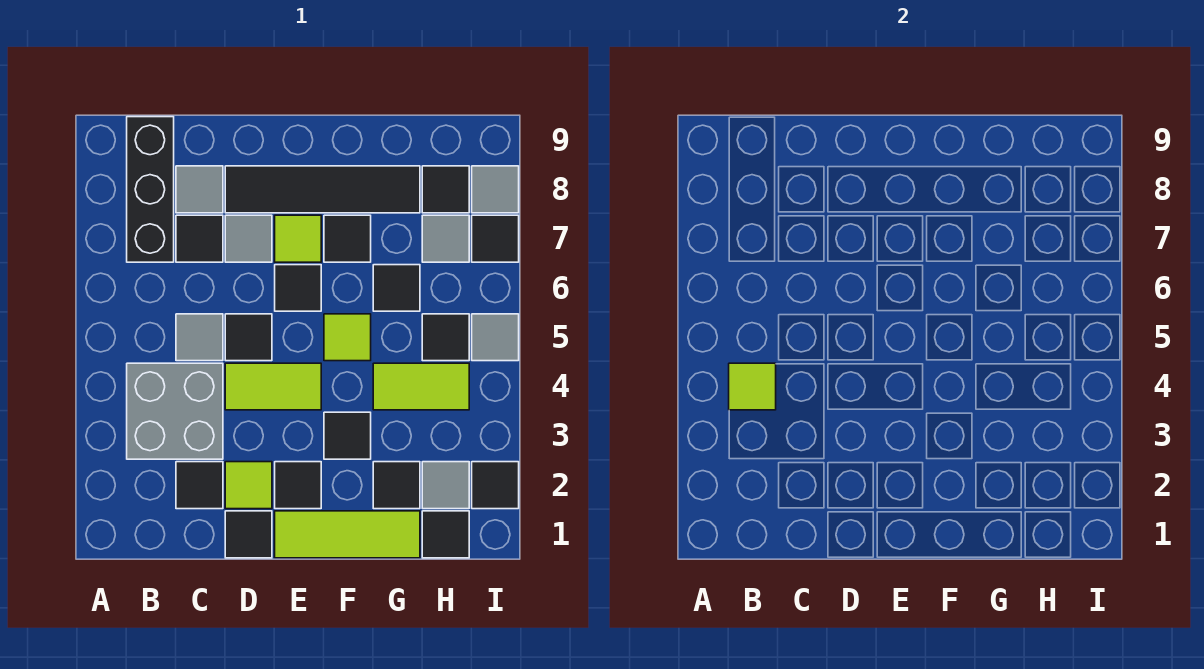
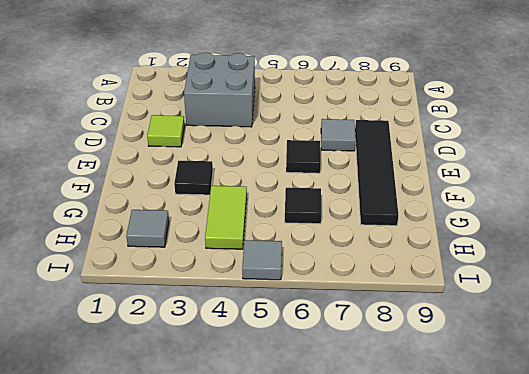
none -> black brick B7:B9 level 1
none -> black tile C2 level 1
none -> grey tile C5 level 1
none -> black tile C7 level 1

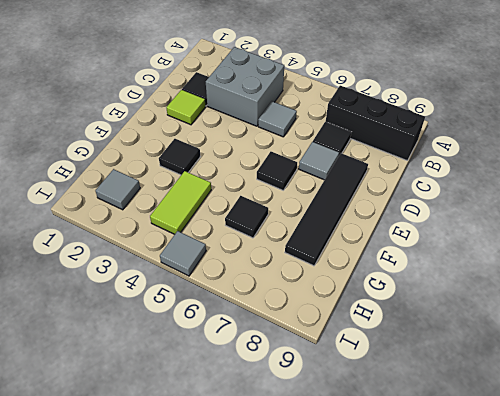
none -> grey tile C8 level 1
none -> black tile D1 level 1
none -> lime tile D4:E4 level 1
none -> black tile D5 level 1

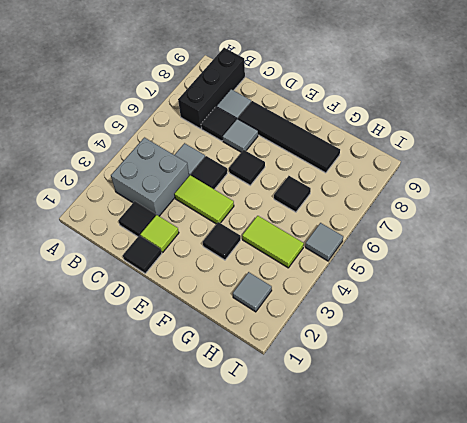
none -> lime tile E1:G1 level 1
none -> black tile E2 level 1
none -> lime tile E7 level 1
none -> lime tile F5 level 1

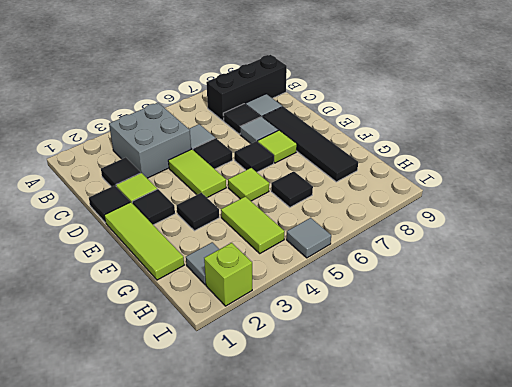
lime brick I2 level 1 -> black tile I2 level 1
none -> black tile F7 level 1
none -> black tile G2 level 1
none -> black tile H1 level 1
none -> black tile H5 level 1

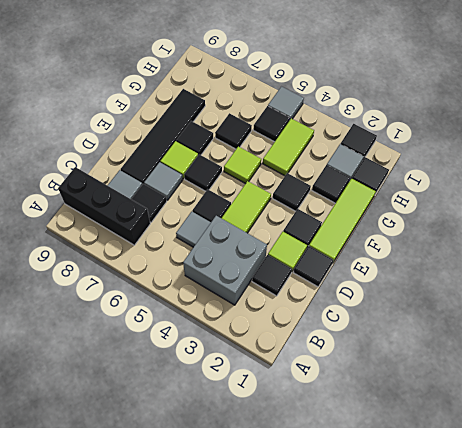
none -> grey tile H7 level 1
none -> black tile H8 level 1
none -> black tile I7 level 1
none -> grey tile I8 level 1

